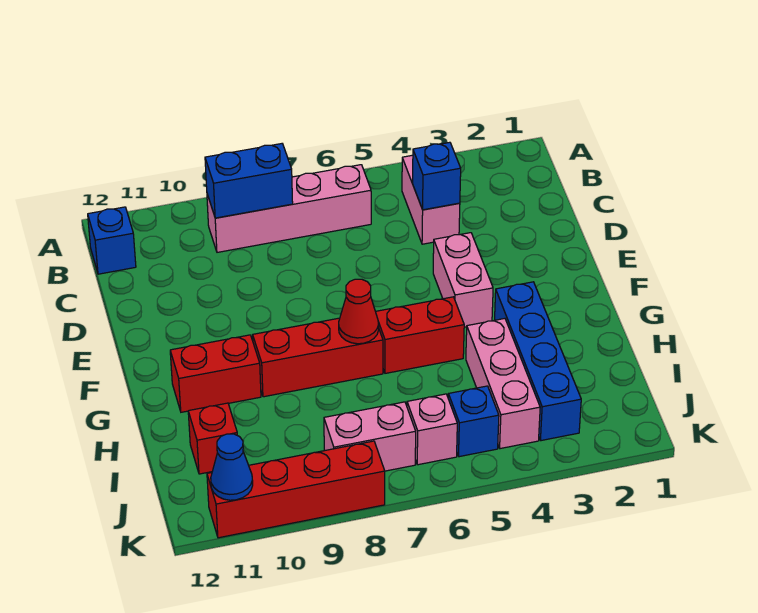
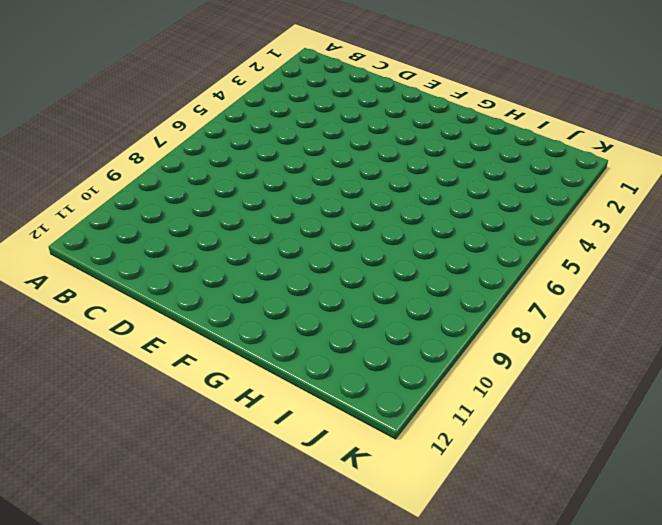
none -> pink brick B4:C4 level 1
none -> pink brick B6:B9 level 1
none -> blue brick B12 level 1

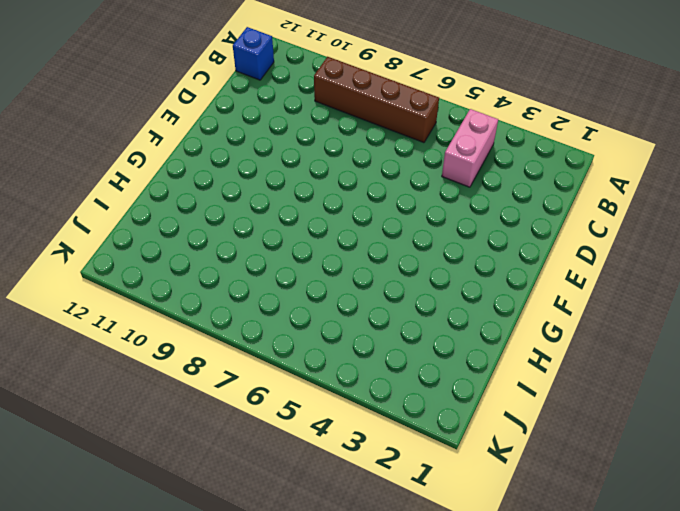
brown brick B6:B9 level 1 -> pink brick B6:B9 level 1
none -> pink brick E4:F4 level 1
none -> blue brick G3:J3 level 1
none -> red brick G5:G6 level 1

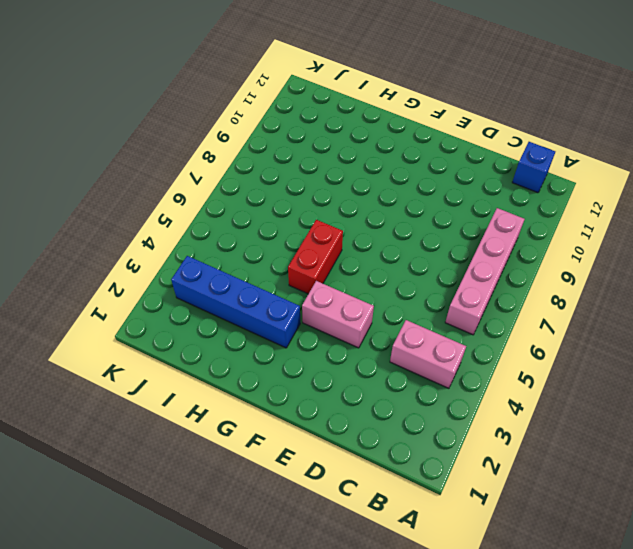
none -> red brick G7:G9 level 1
none -> red brick G10:G11 level 1
none -> pink brick H4:J4 level 1

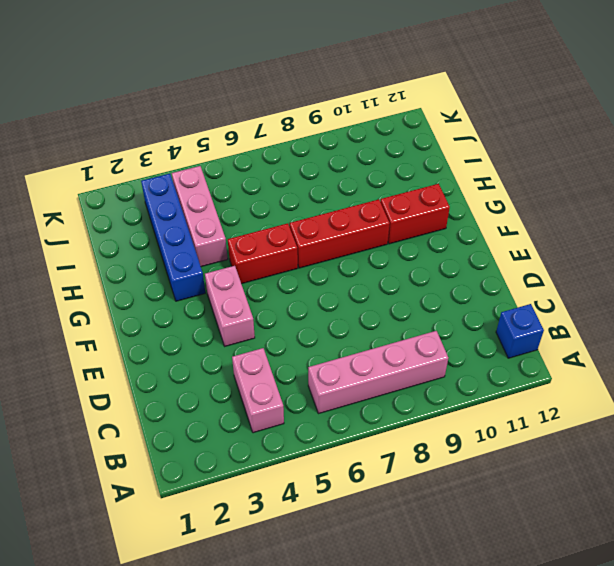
none -> red brick I11 level 1
none -> blue brick J5 level 1
none -> pink brick J6 level 1

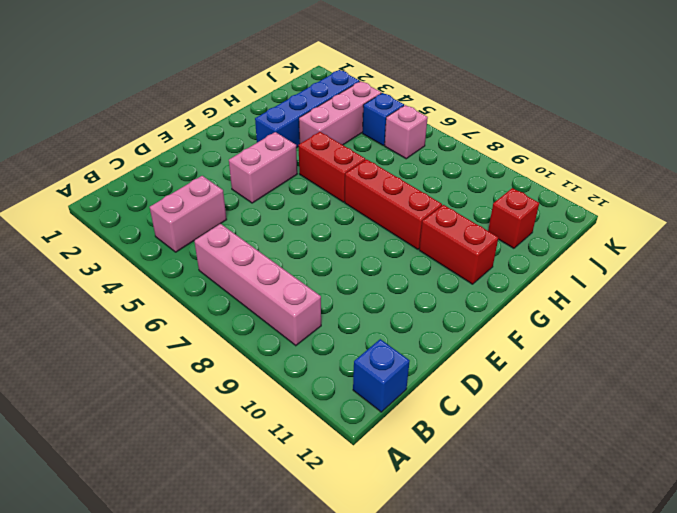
none -> pink brick J7:J8 level 1
none -> red brick K8:K11 level 1
none -> blue brick B8:B9 level 2

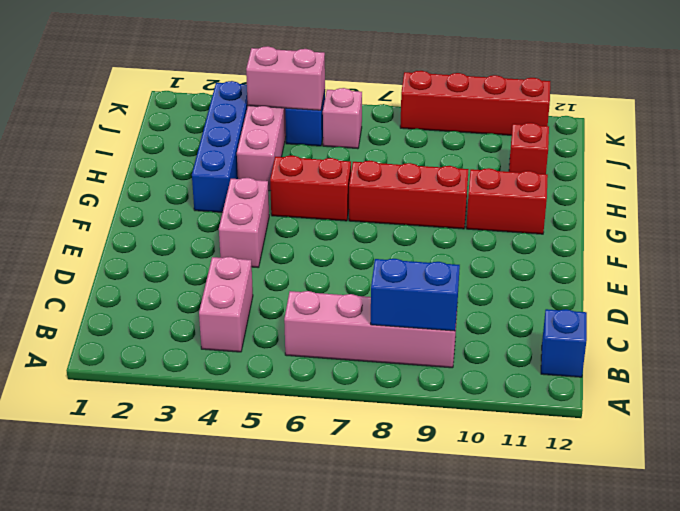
pink brick J4:J5 level 2 -> pink brick J7:J8 level 1
none -> blue brick C4 level 2
none -> red cone G7 level 2
none -> blue cone K11 level 2

